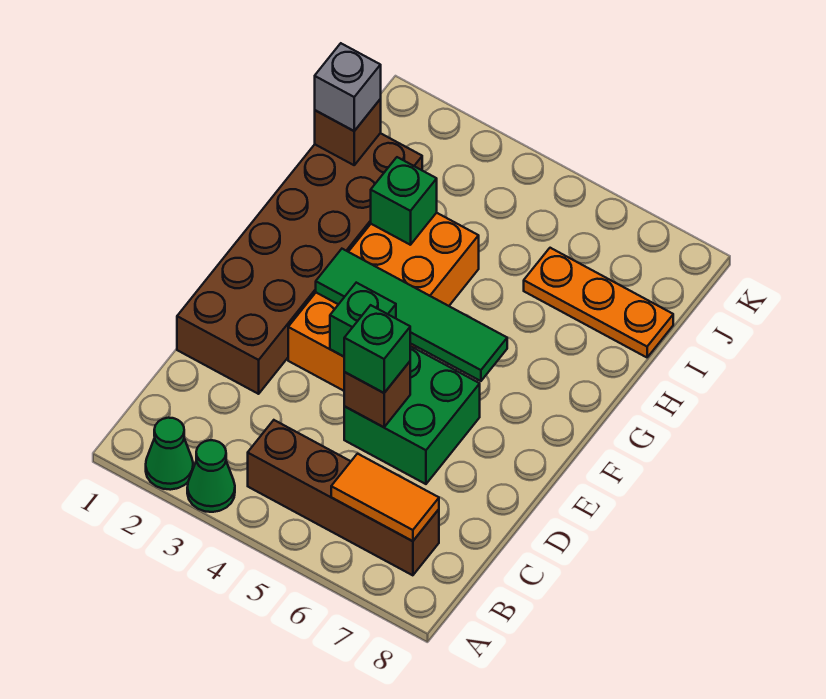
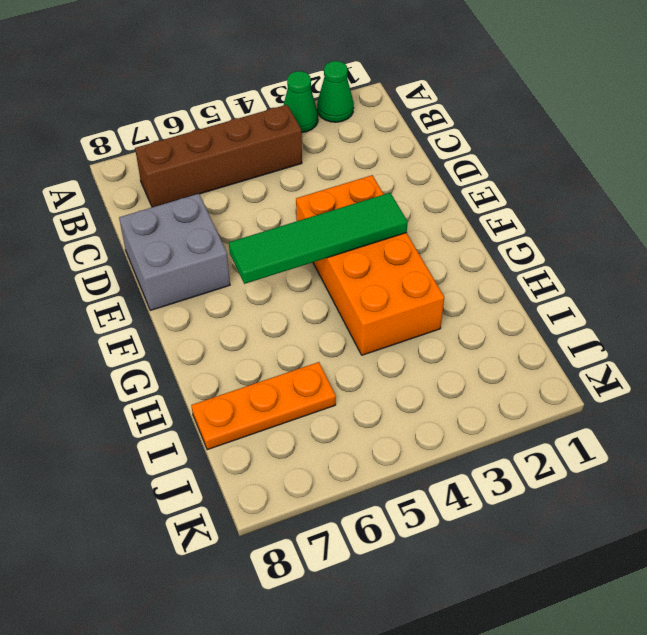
grey brick D7:E8 level 1 -> none
none -> brown brick D1:I2 level 1
none -> green brick D5:E6 level 1
none -> orange tile B6:B7 level 2

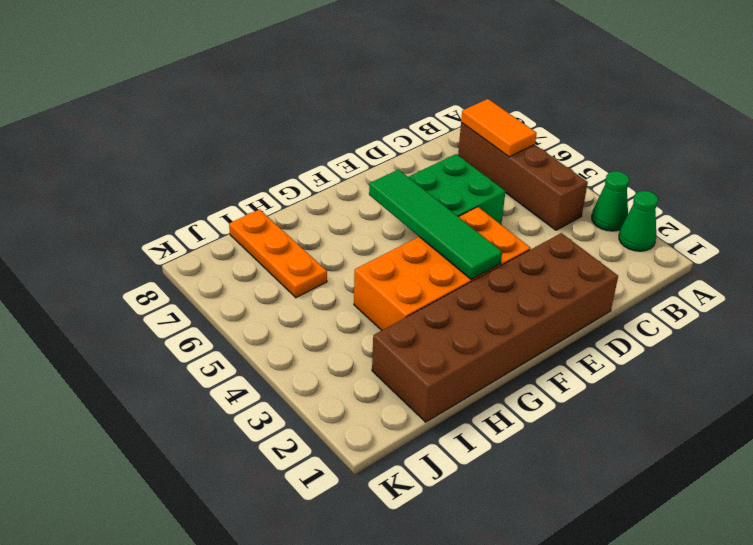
none -> brown brick D5 level 2
none -> green brick E4 level 2
none -> green brick H3 level 2

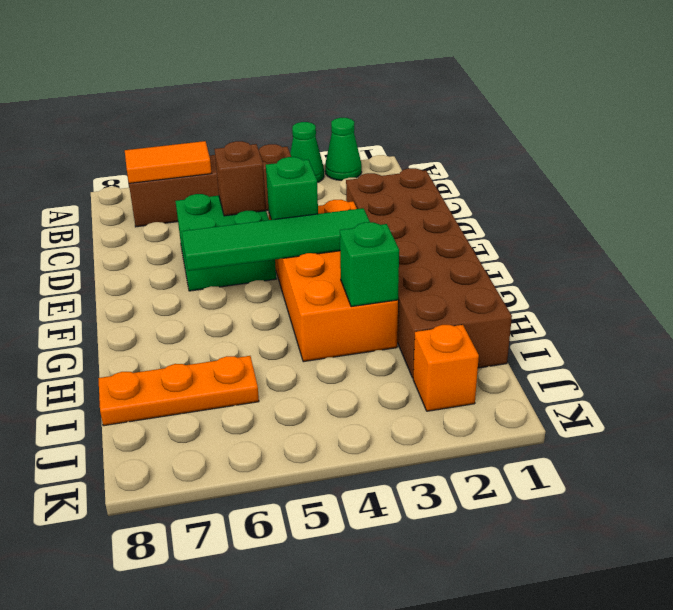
orange brick J2 level 1 -> none
none -> brown brick I1 level 2
none -> green brick D5 level 3
none -> grey brick I1 level 3

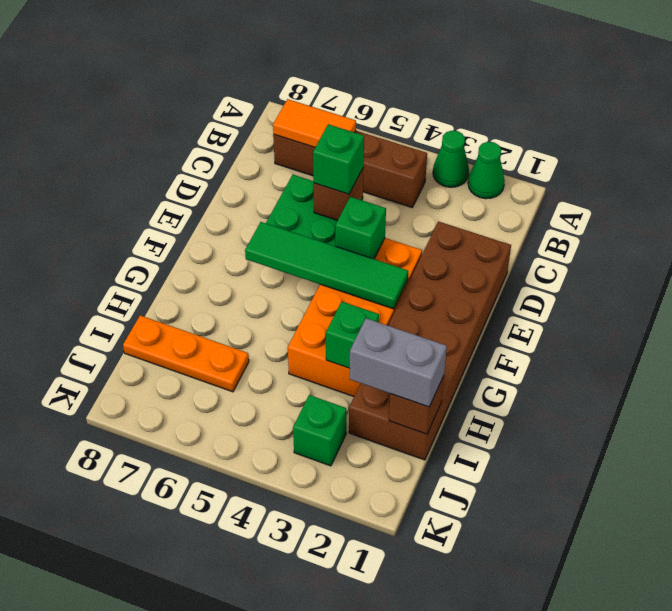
grey brick I1:I2 level 3 -> grey brick I1 level 3
green brick J3 level 1 -> none

